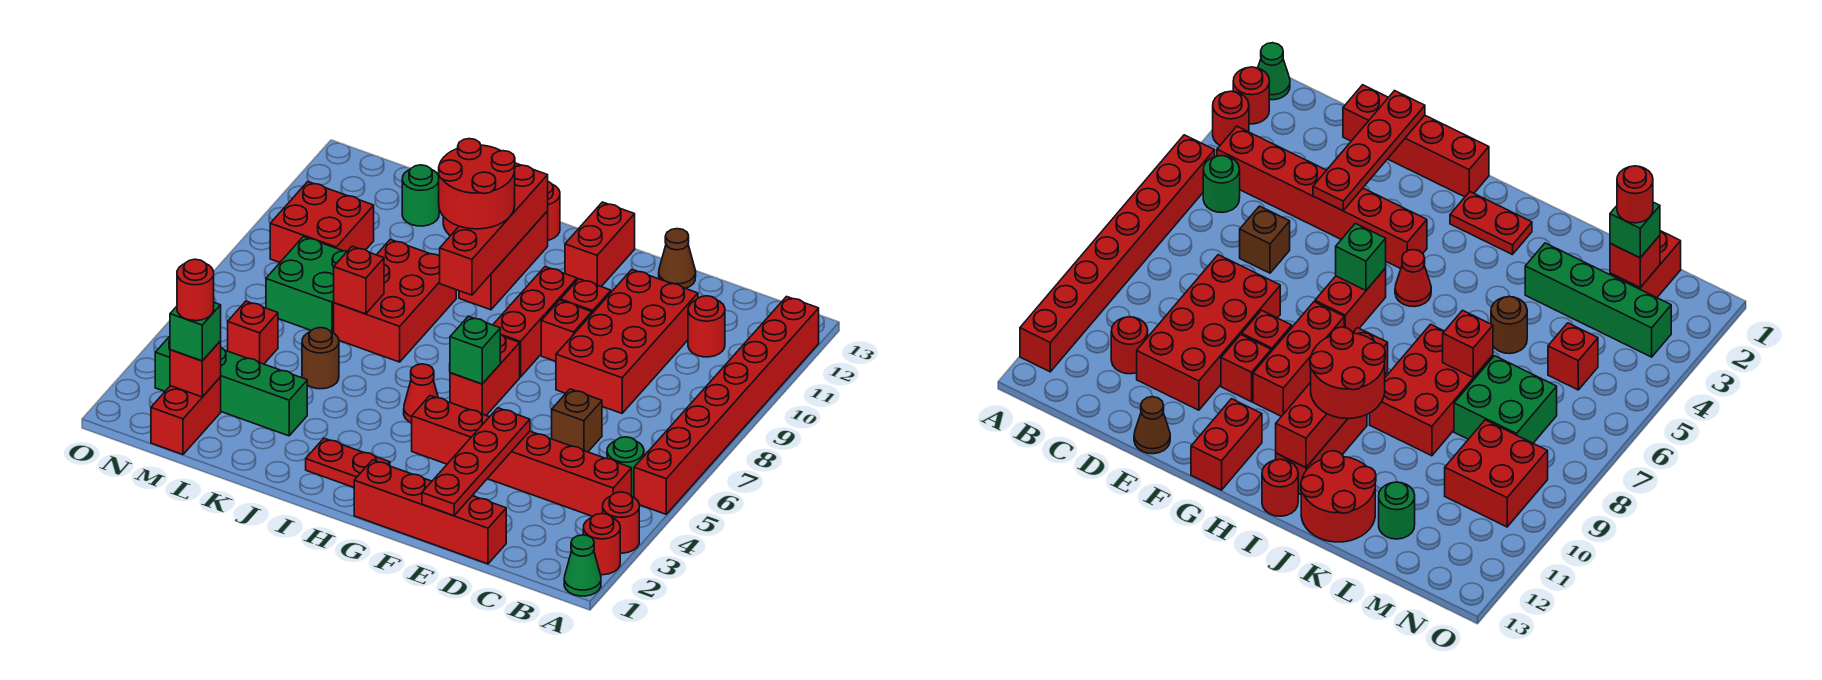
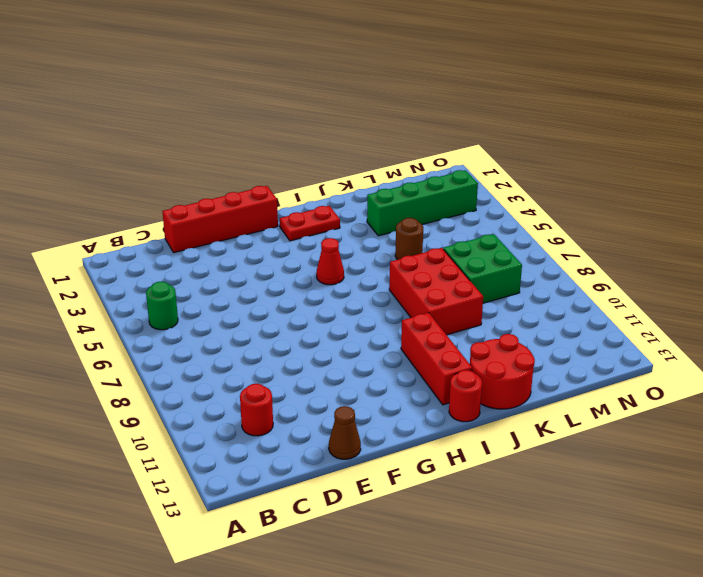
none -> green cone A1 level 1
none -> red round brick A2 level 1
none -> red round brick A3 level 1
none -> red brick A5:A12 level 1

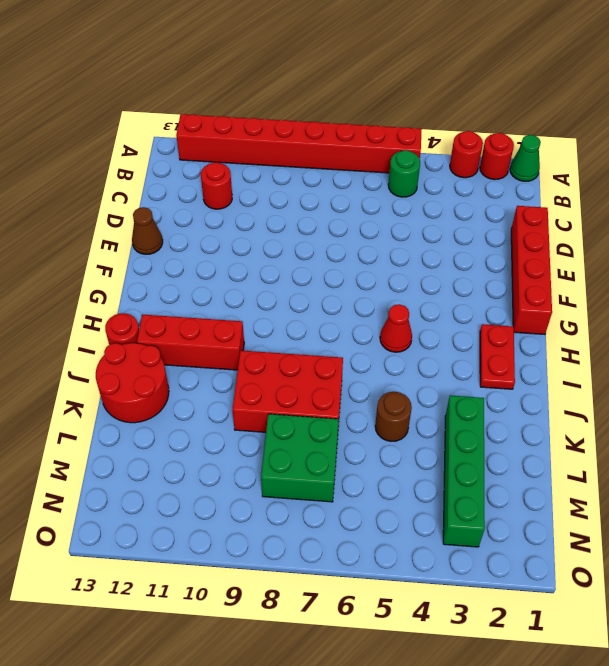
none -> red brick B4:G4 level 1
none -> brown brick D6 level 1
none -> red brick D8:E11 level 1
none -> red brick F9 level 1

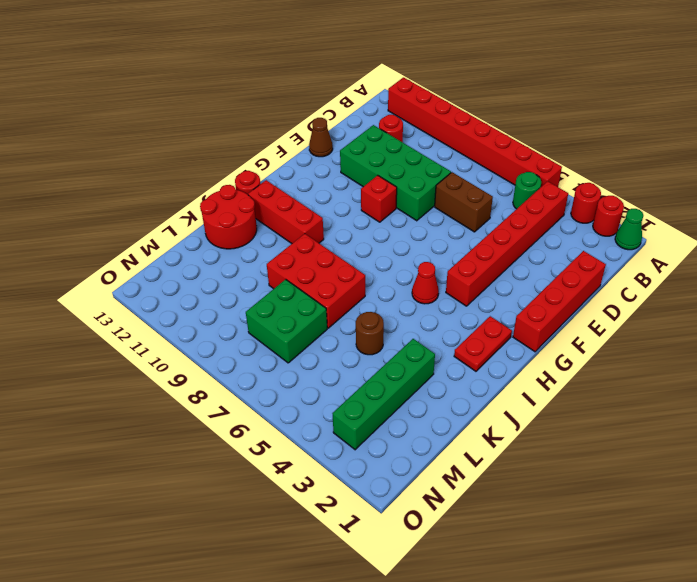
brown brick D6:D7 level 1 -> brown brick D6 level 1
green brick D8:E11 level 1 -> red brick D8:E11 level 1
none -> red brick F10 level 1
none -> red brick G6:G7 level 1
none -> red brick G8:G10 level 1
none -> red brick G12:G13 level 1

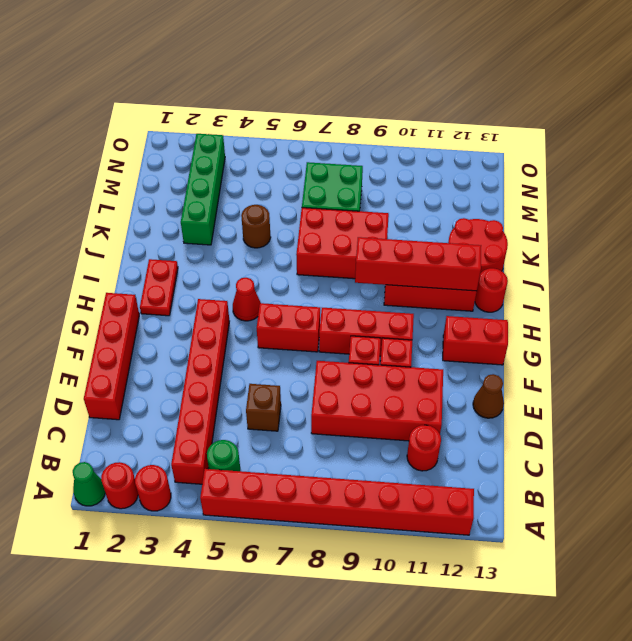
none -> green round brick L12 level 1
none -> red brick M1:M2 level 1
none -> red brick M5 level 1
none -> red brick M9:N10 level 1

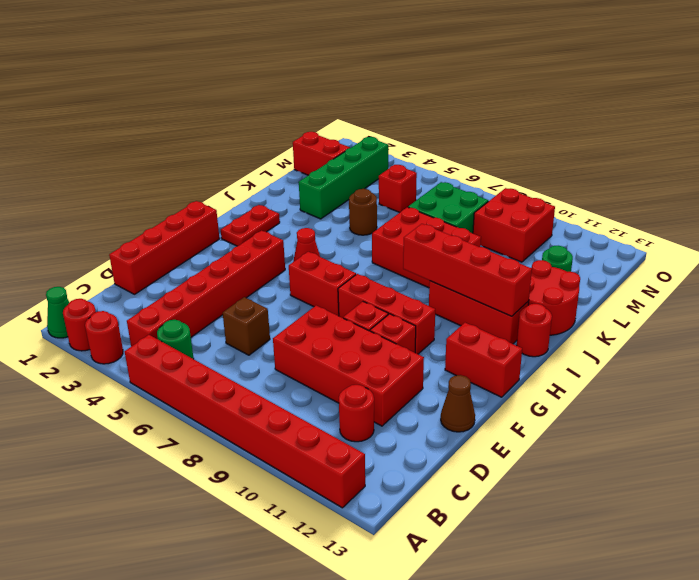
none -> red plate E1:E4 level 2
none -> green brick G6 level 2
none -> red brick K7 level 2
none -> red brick M2 level 2

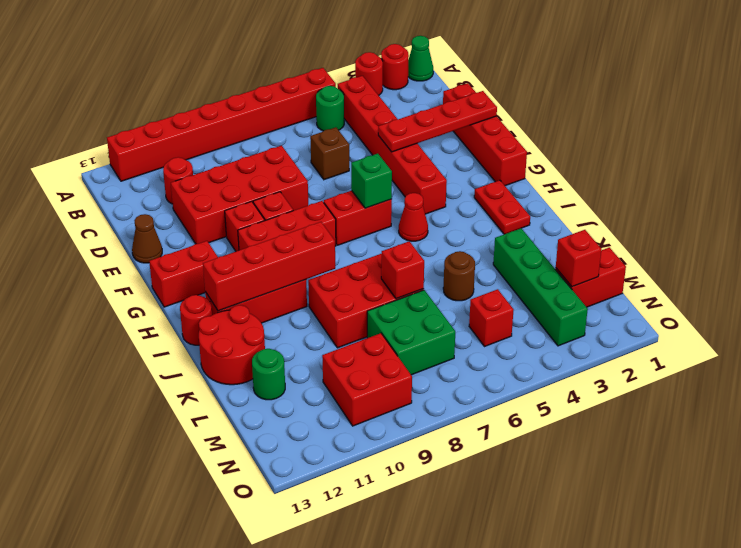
none -> red round brick I10:J11 level 3
none -> green brick M2 level 3
none -> red round brick M2 level 4

